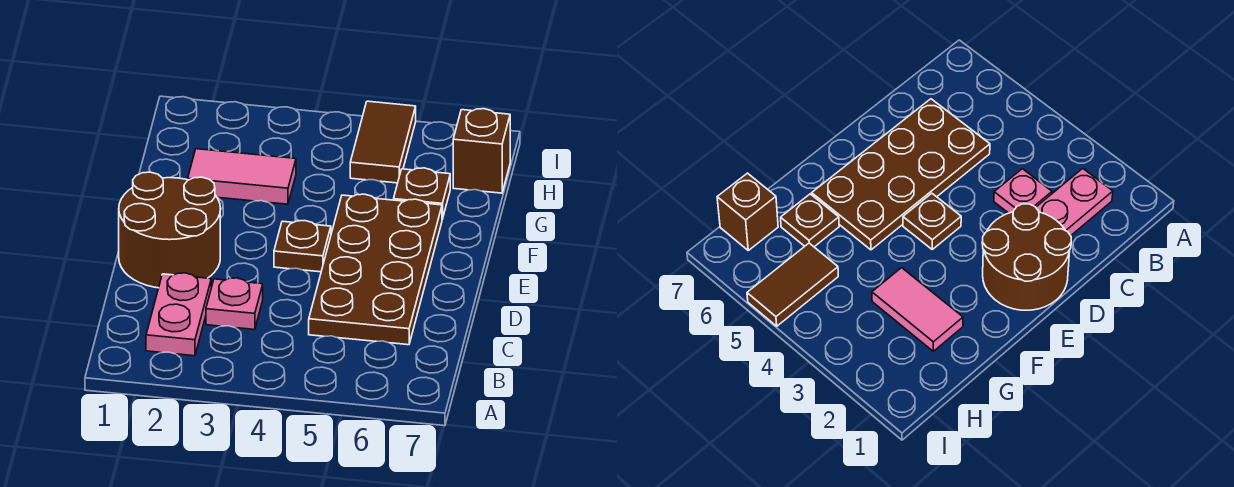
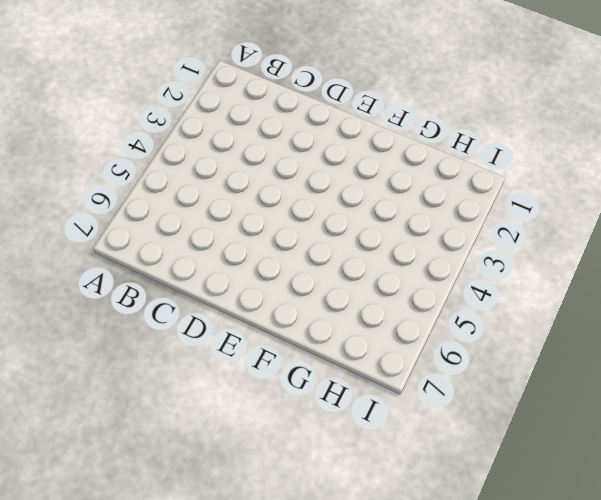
none -> pink plate B2:C2 level 1
none -> pink plate C3 level 1

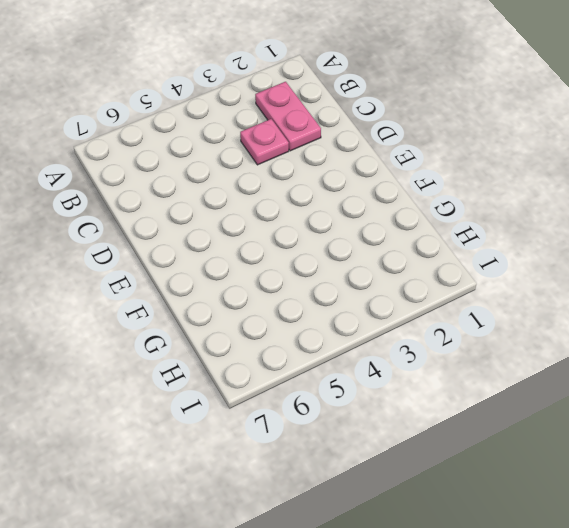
none -> brown plate C5:F6 level 1
none -> brown round brick D1:E2 level 1

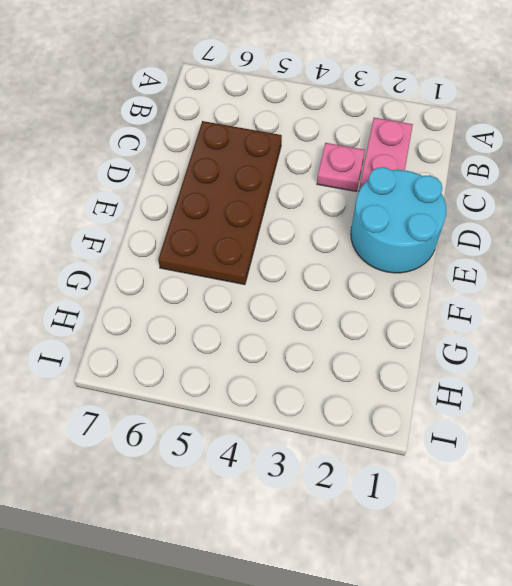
cyan round brick D1:E2 level 1 -> brown round brick D1:E2 level 1
none -> brown plate E4 level 1
none -> pink tile G2:G3 level 1

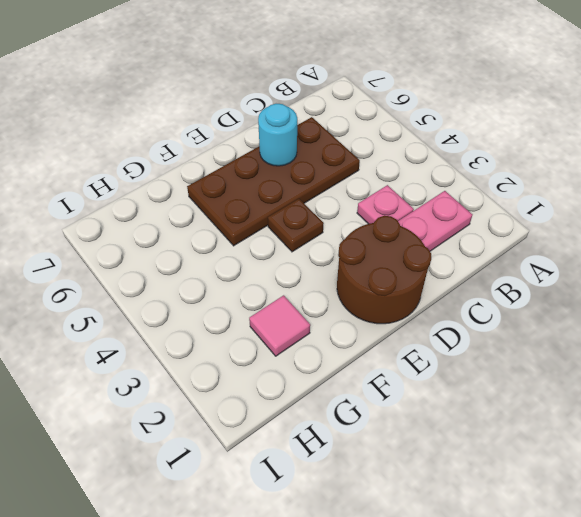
cyan round brick D6 level 2 -> none
pink tile G2 level 1 -> pink tile G2:G3 level 1
none -> brown plate G6 level 1
none -> brown tile H5:I5 level 1

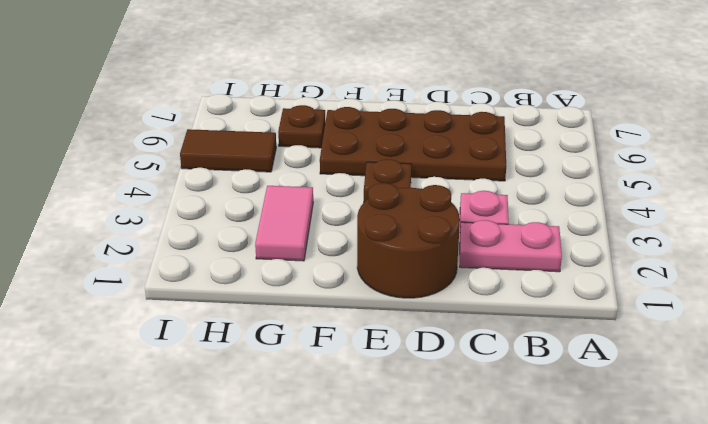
none -> brown brick H7 level 1

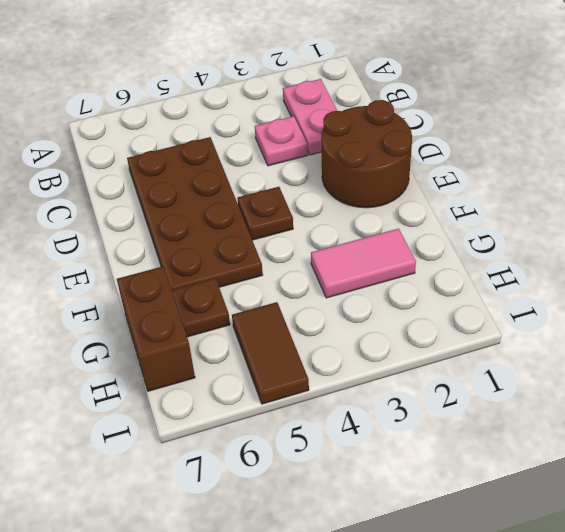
brown brick G7:H7 level 1 -> brown brick H7 level 1

